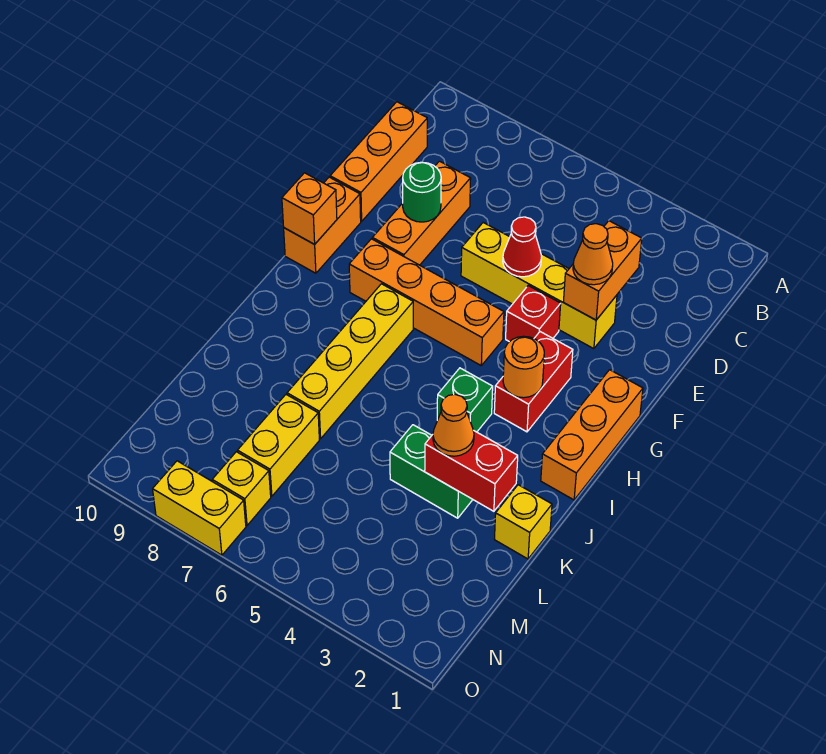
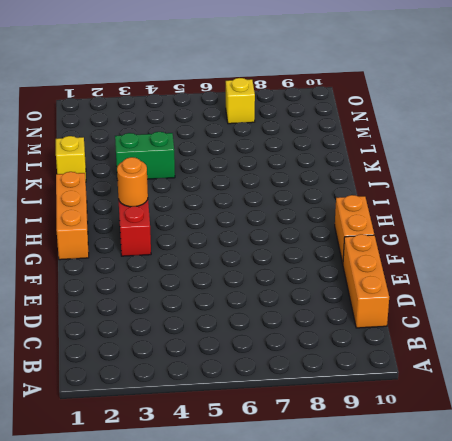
none -> orange brick D8:F8 level 1
none -> yellow brick E3:E6 level 1
none -> red brick F4 level 1

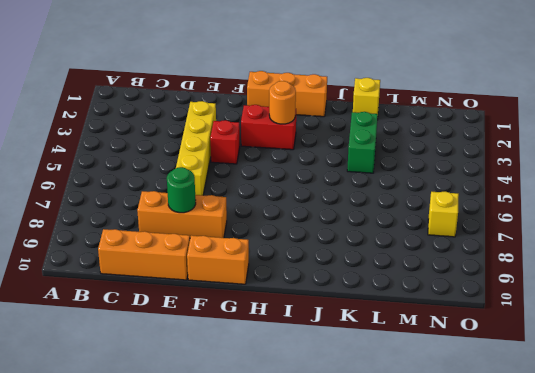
none -> orange brick G5:G8 level 1
none -> yellow brick H7:K7 level 1
none -> green brick I4 level 1

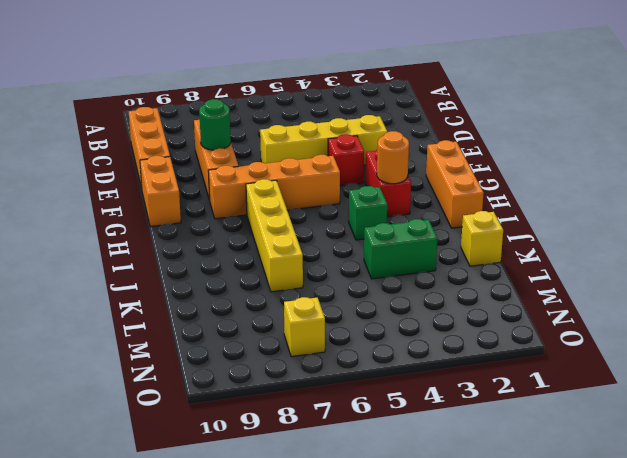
none -> yellow brick L7:M7 level 1
none -> yellow brick O7:O8 level 1
none -> orange brick D3:E3 level 2

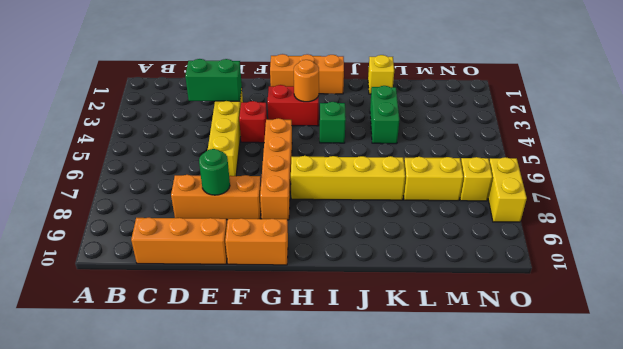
green brick D3:E3 level 2 -> orange brick D3:E3 level 2
none -> red cone E5 level 2
none -> orange brick G10 level 2
none -> red brick K2:K3 level 2

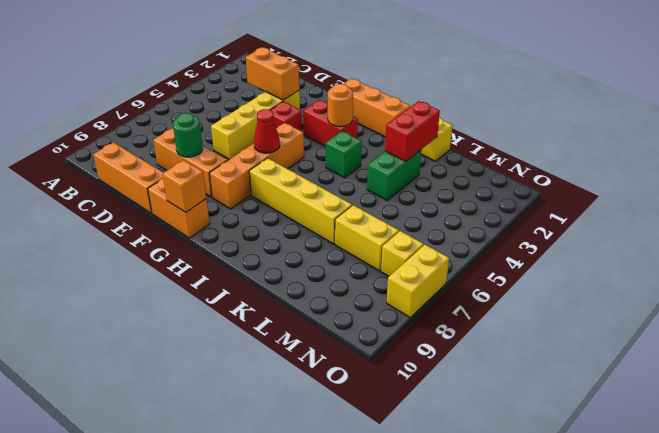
red cone G6 level 2 -> red cone E5 level 2
none -> orange cone E3 level 3
none -> orange cone K3 level 3

